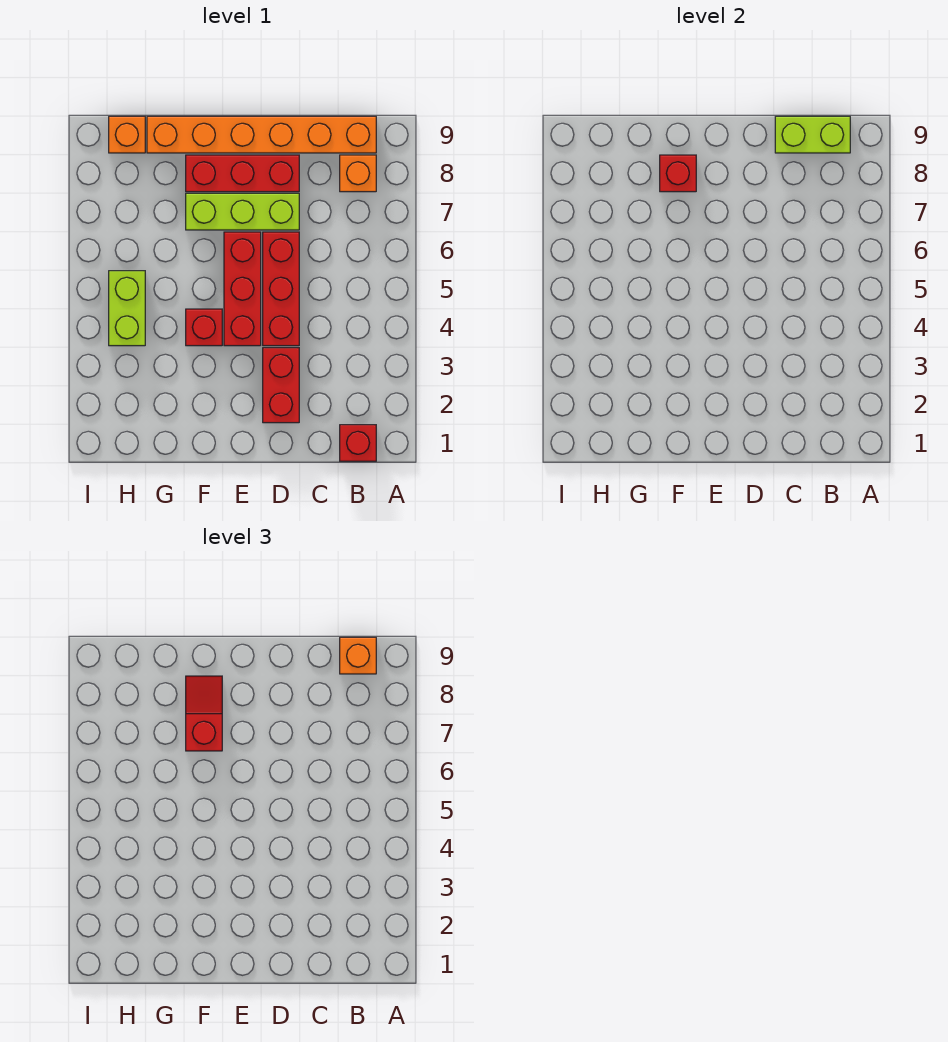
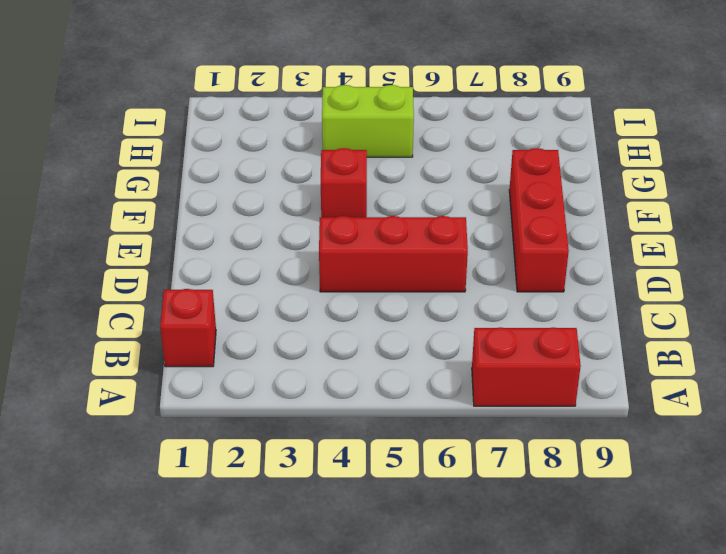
red brick A7:A8 level 1 -> red brick D2:D3 level 1
none -> orange brick B8 level 1
none -> orange brick B9:G9 level 1
none -> lime brick D7:F7 level 1

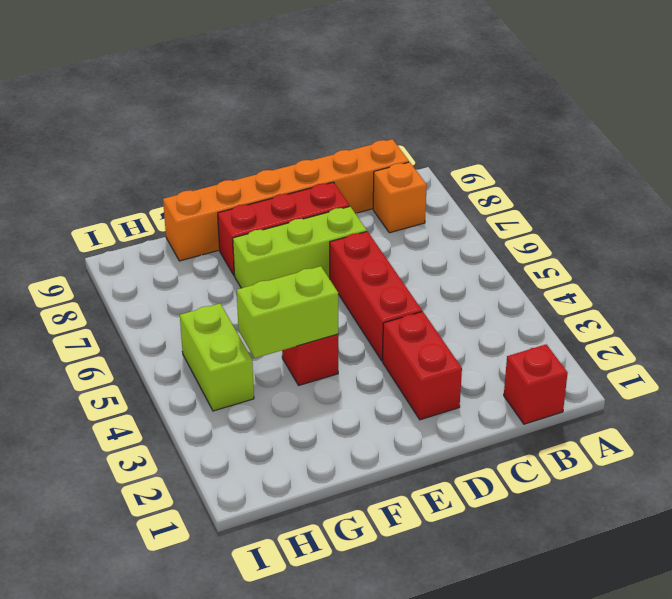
lime brick F4:G4 level 2 -> lime brick B9:C9 level 2
none -> red brick E4:E6 level 1
none -> orange brick H9 level 1
none -> red brick F8 level 2

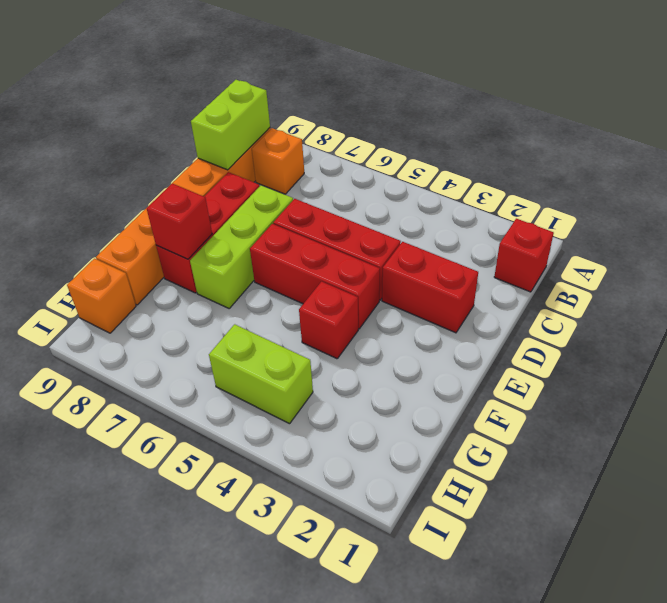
none -> orange brick B9 level 3
none -> red slope F7:F8 level 3 top 7

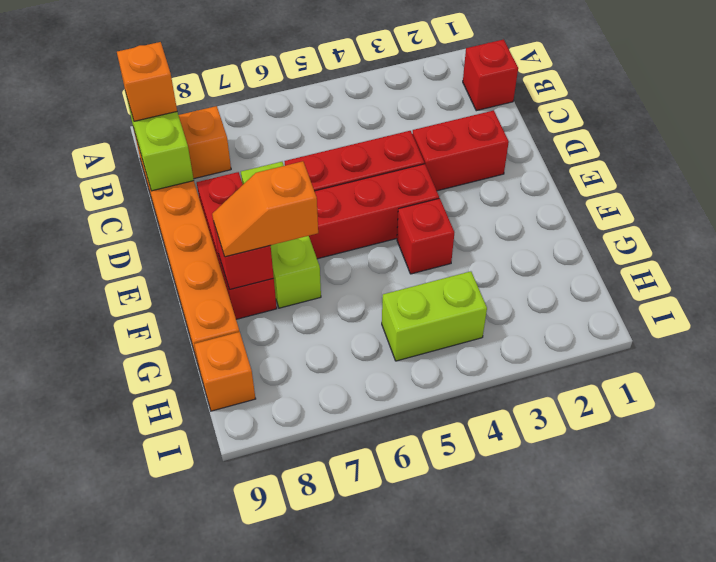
orange slope F7:F8 level 3 top 7 -> red slope F7:F8 level 3 top 7

